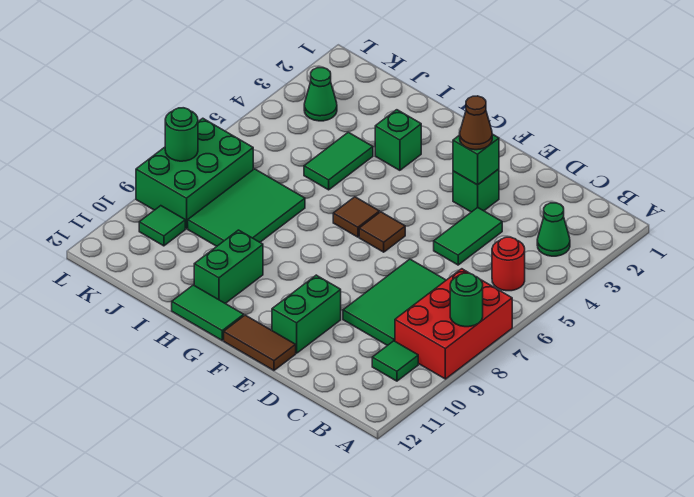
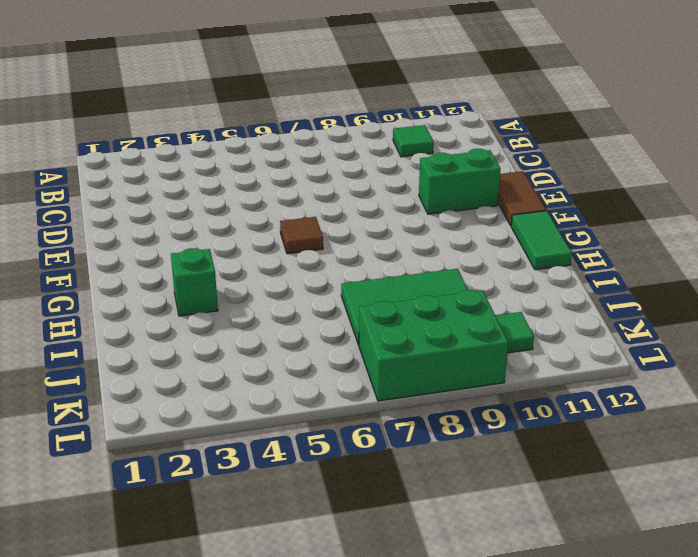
none -> red brick A7:B9 level 1
none -> green cone B3 level 1
none -> red round brick B5 level 1

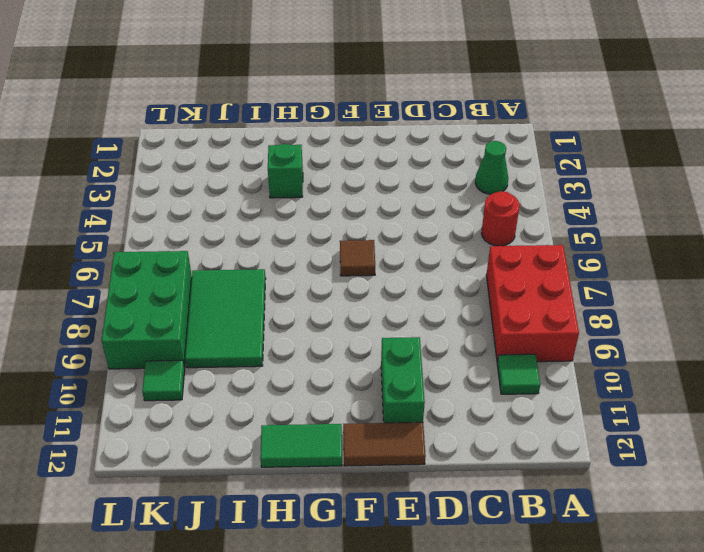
none -> green tile C7:D9 level 1
none -> green tile D4:D5 level 1
none -> green brick E3 level 1

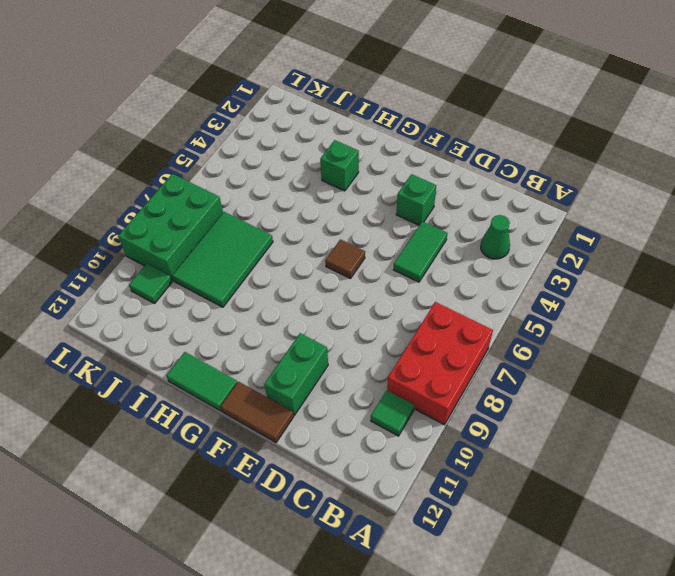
none -> red round brick B5 level 1
none -> green tile C7:D9 level 1
none -> brown tile G6 level 1

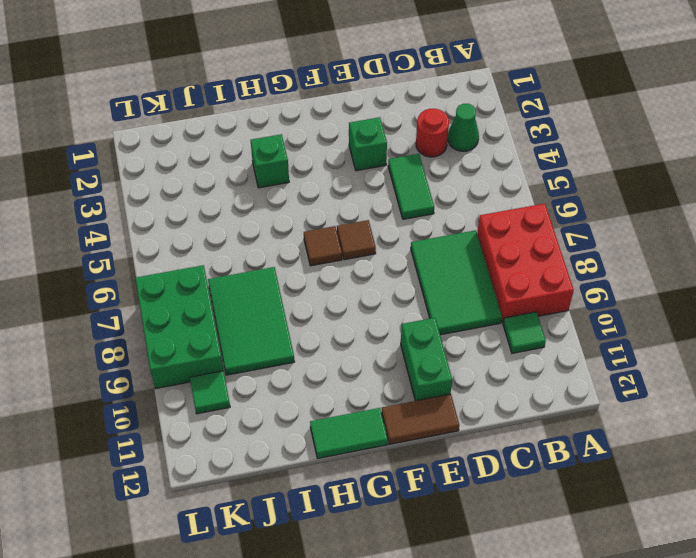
red round brick C3 level 1 -> red round brick B5 level 1
none -> green brick H10:H11 level 1
none -> green tile I4:I5 level 1
none -> green cone K3 level 1

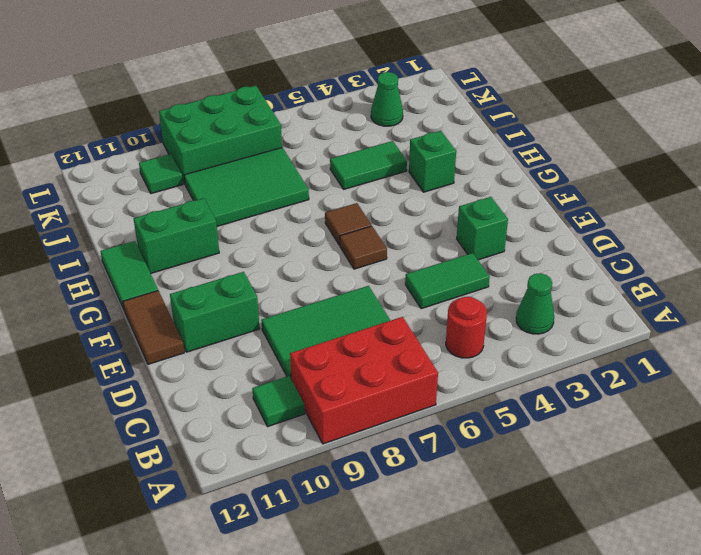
none -> green round brick A8 level 2
none -> green brick E3 level 2
none -> green round brick L8 level 2

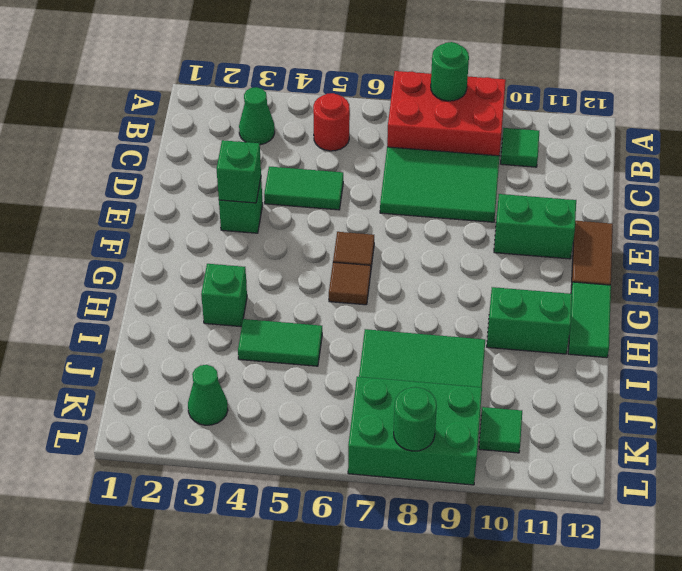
none -> brown cone E3 level 3

